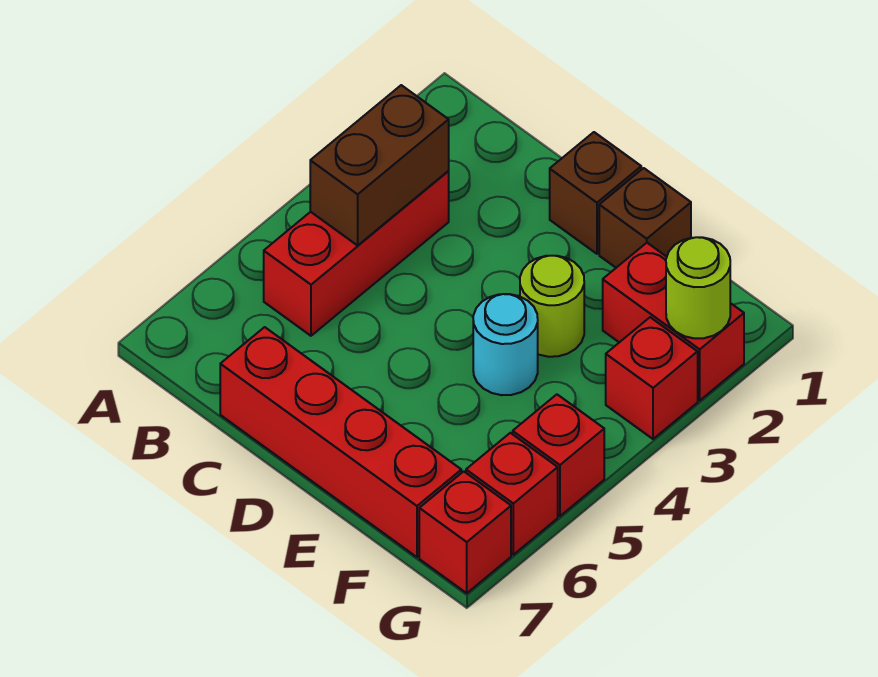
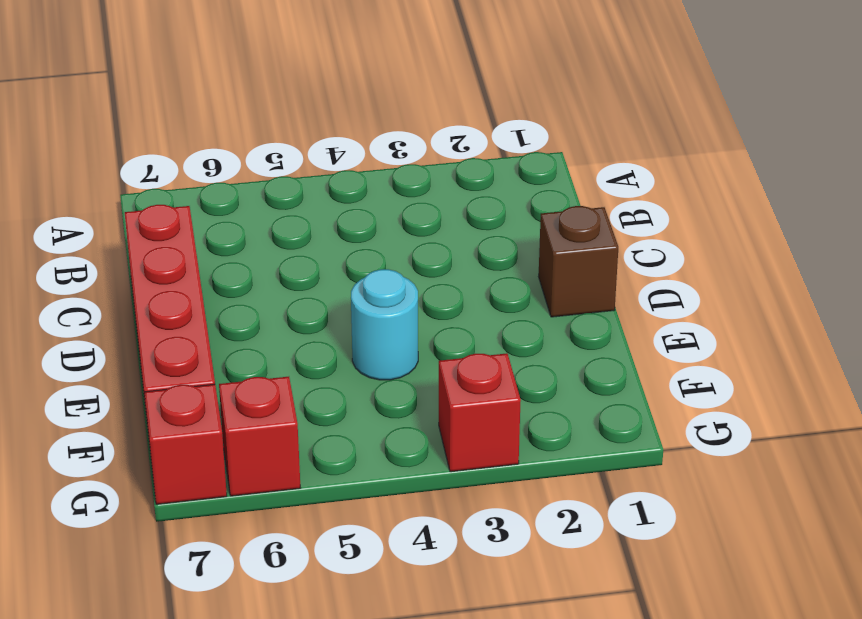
none -> red brick B3:B5 level 1
none -> brown brick E1 level 1
none -> lime round brick E3 level 1

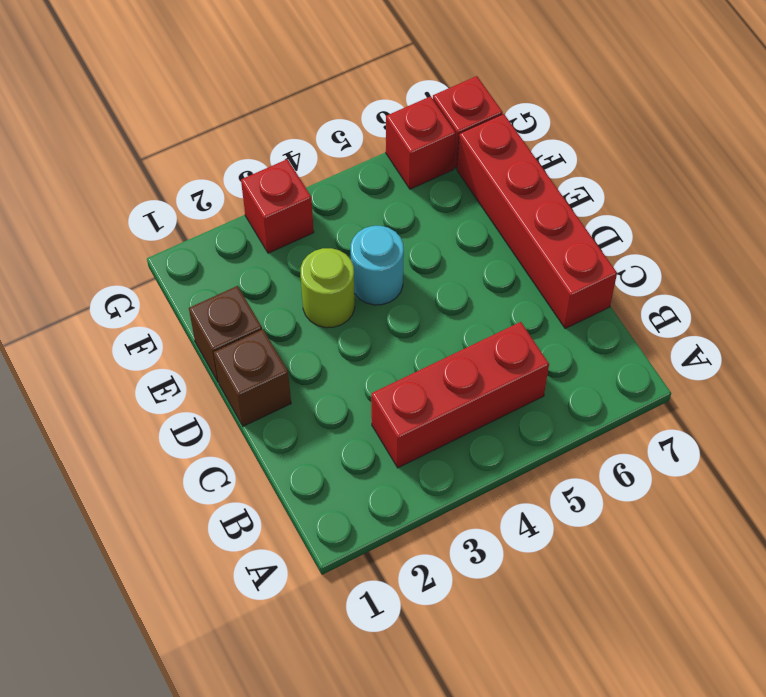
none -> red brick F2:G2 level 1
none -> red brick G5 level 1
none -> brown brick B3:B4 level 2

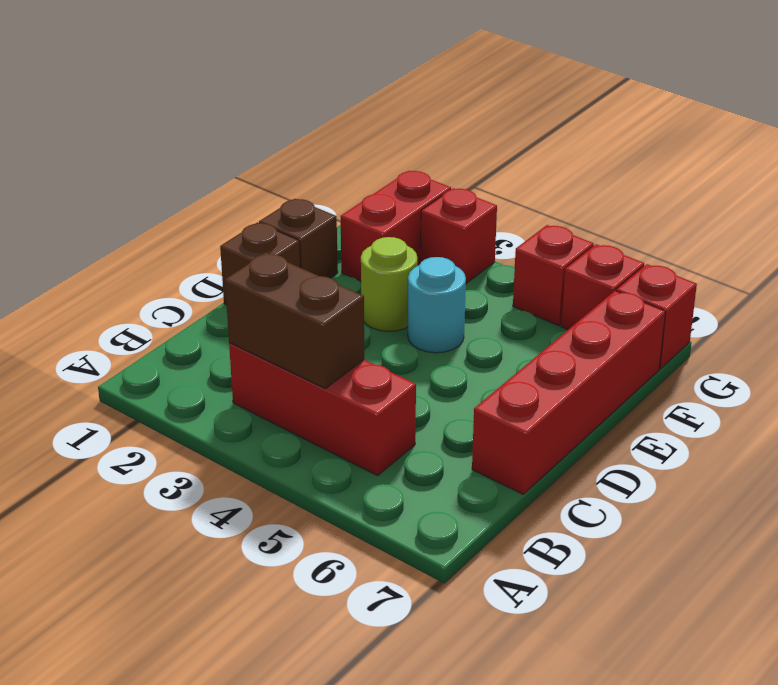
none -> lime round brick G2 level 2

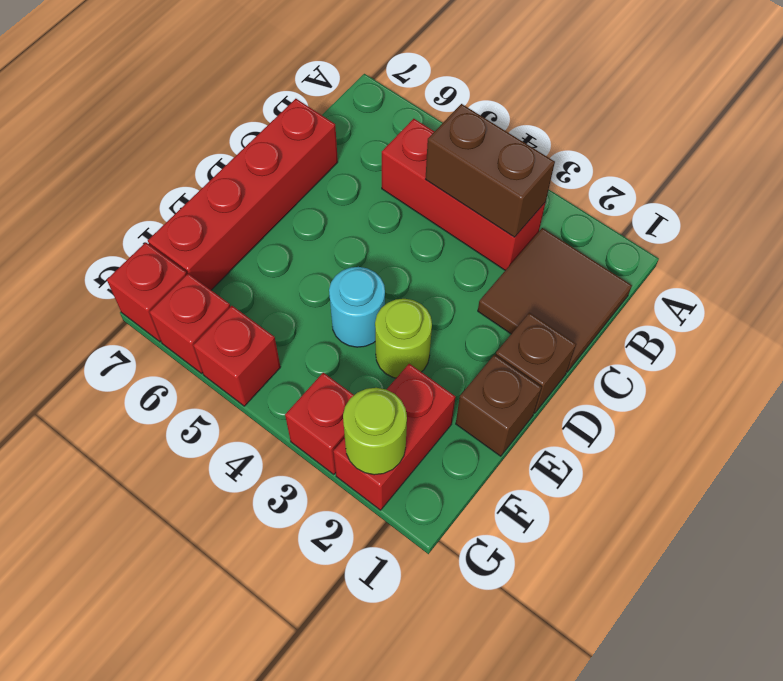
brown tile B1:C2 level 1 -> none

